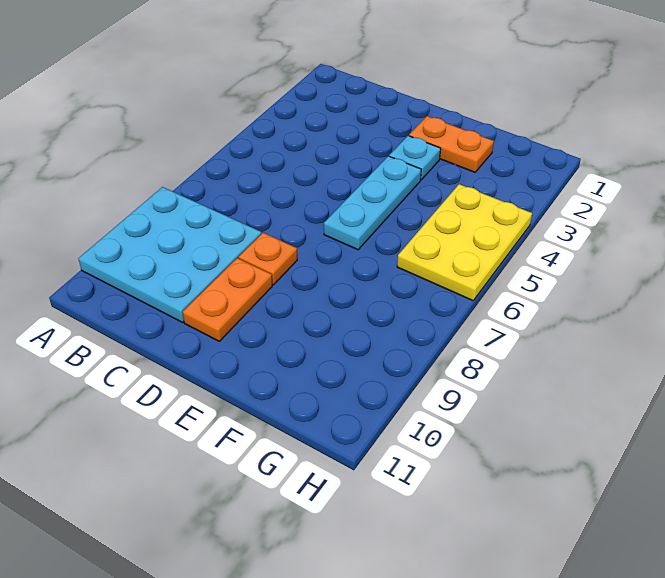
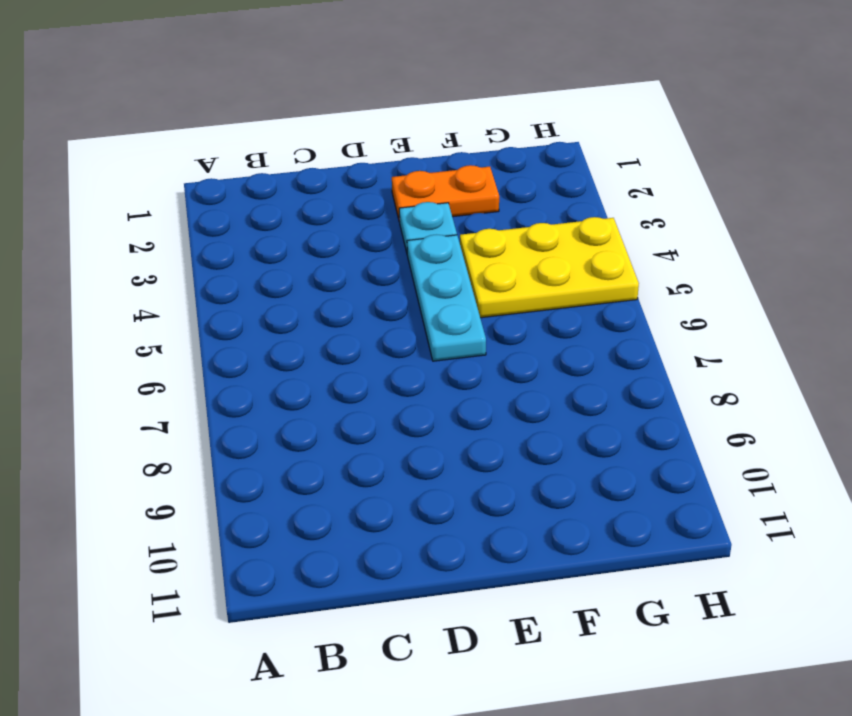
yellow plate F4:H5 level 1 -> yellow plate G4:H6 level 1
none -> cyan plate A8:C10 level 1
none -> orange plate D8 level 1

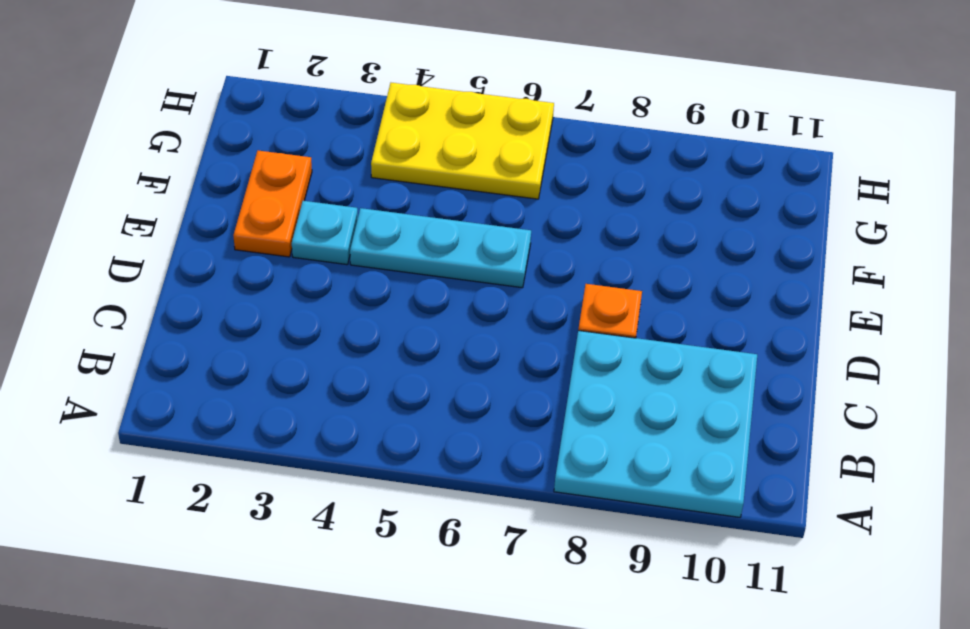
none -> orange plate D9:D10 level 1

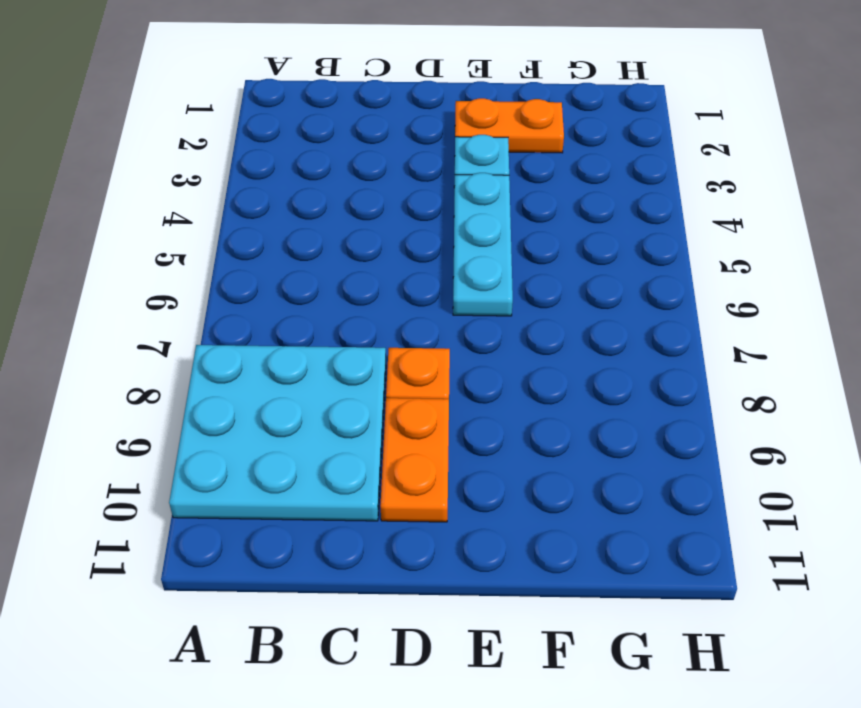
none -> yellow plate G4:H6 level 1

